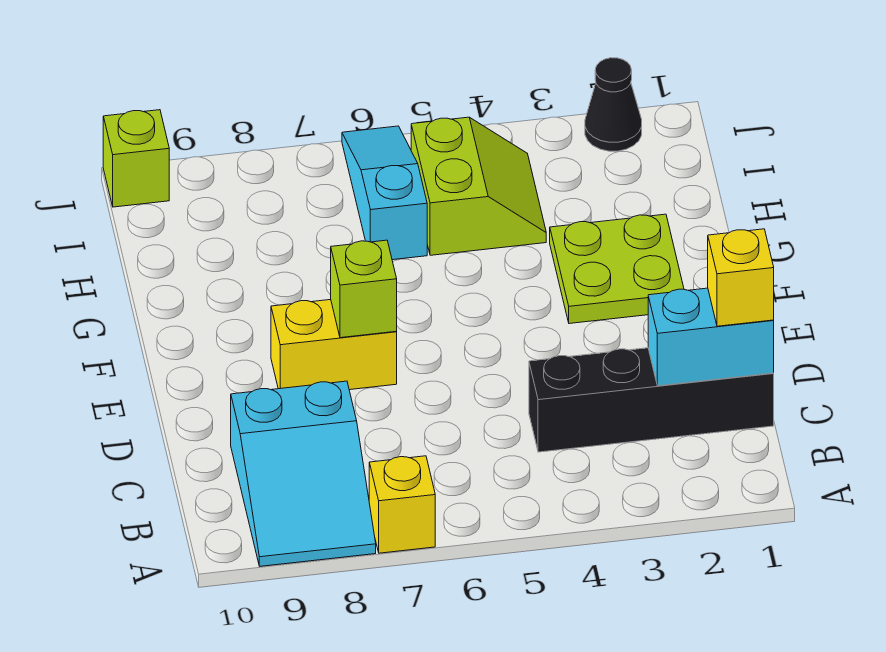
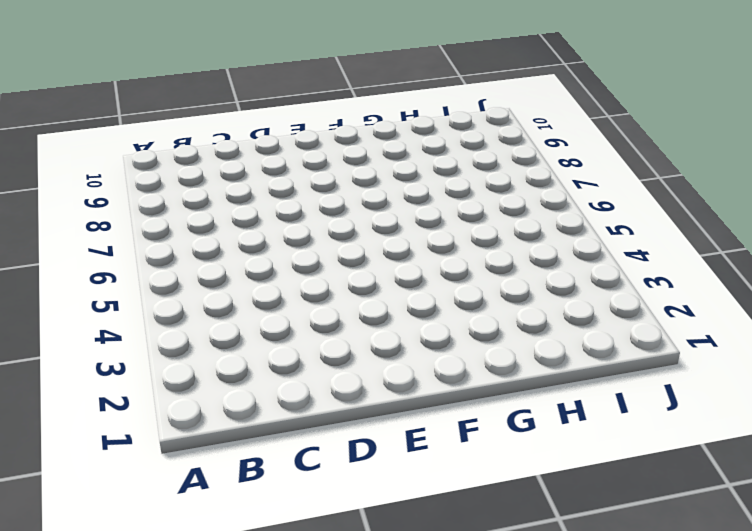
none -> yellow brick A7 level 1
none -> cyan slope A8:C9 level 1 top C
none -> black brick C1:C4 level 1

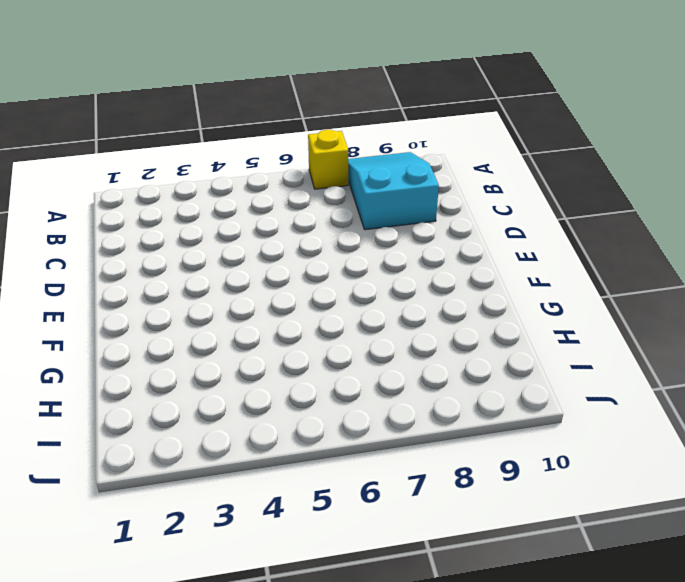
none -> black brick C1:C4 level 1
none -> yellow brick E7:E8 level 1
none -> lime plate F2:G3 level 1

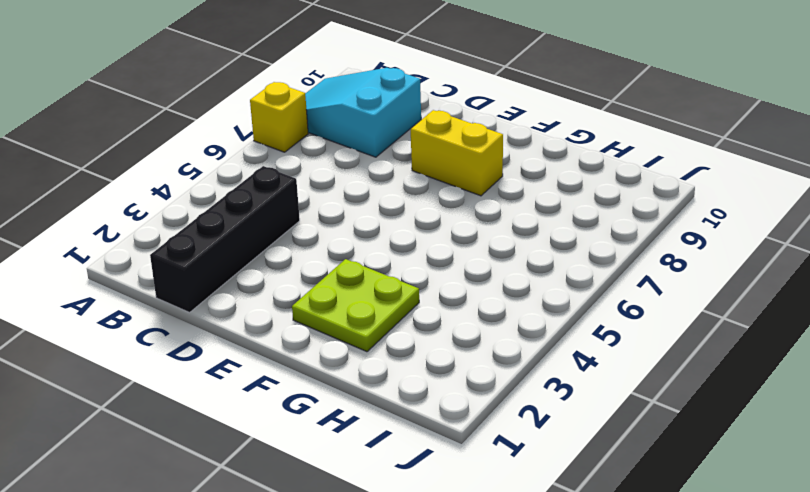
yellow brick E8:F8 level 1 -> yellow brick E7:E8 level 1
none -> lime slope H4:I5 level 1 top 5
none -> cyan slope H6:J6 level 1 top H
none -> black cone J2 level 1

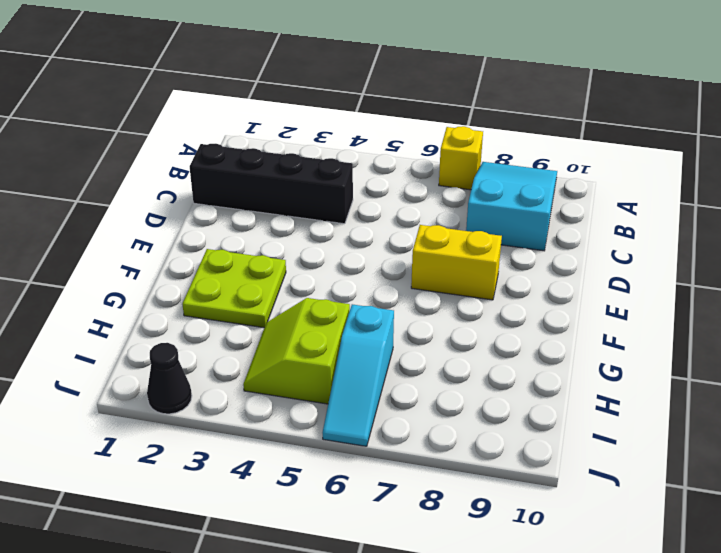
none -> lime brick J10 level 1
none -> cyan brick C1:C2 level 2
none -> lime brick E7 level 2

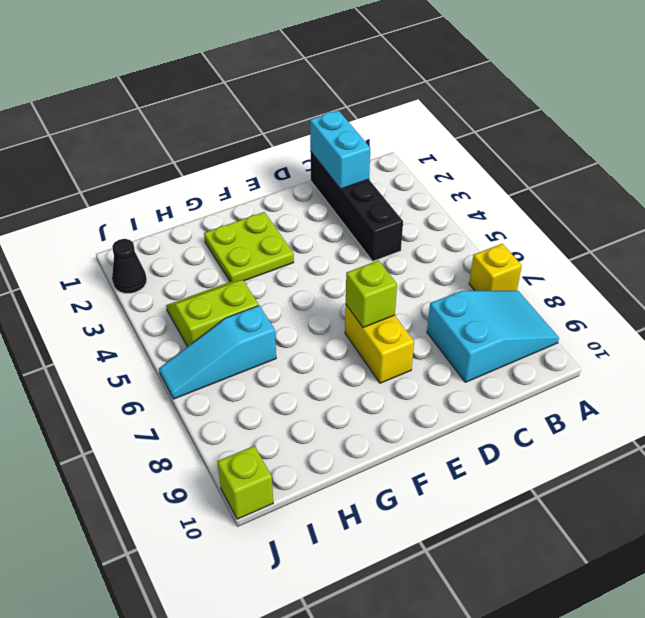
none -> yellow brick C1 level 3

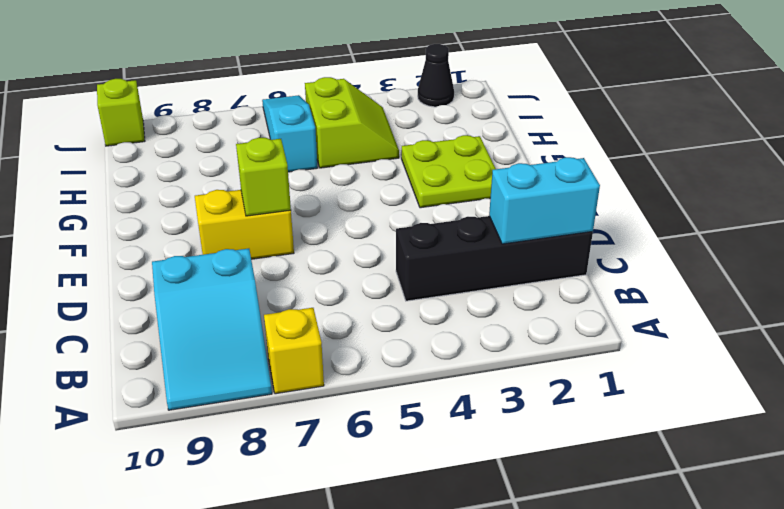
none -> yellow brick C1 level 3

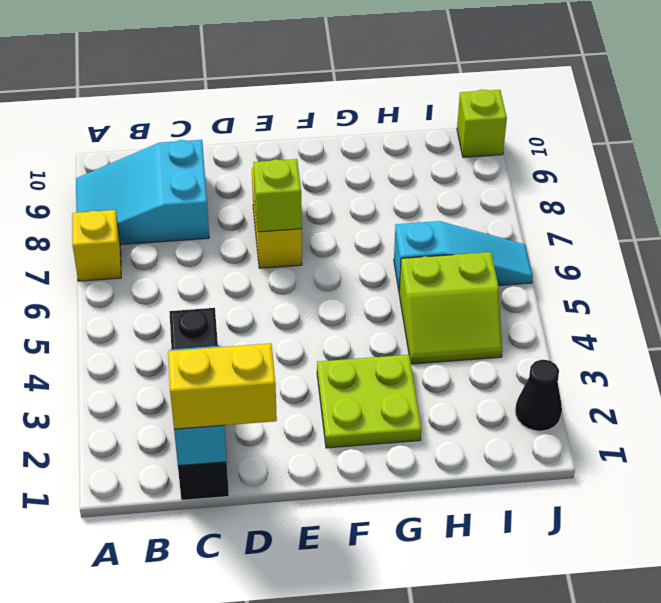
yellow brick C1:D1 level 3 -> yellow brick C1 level 3

